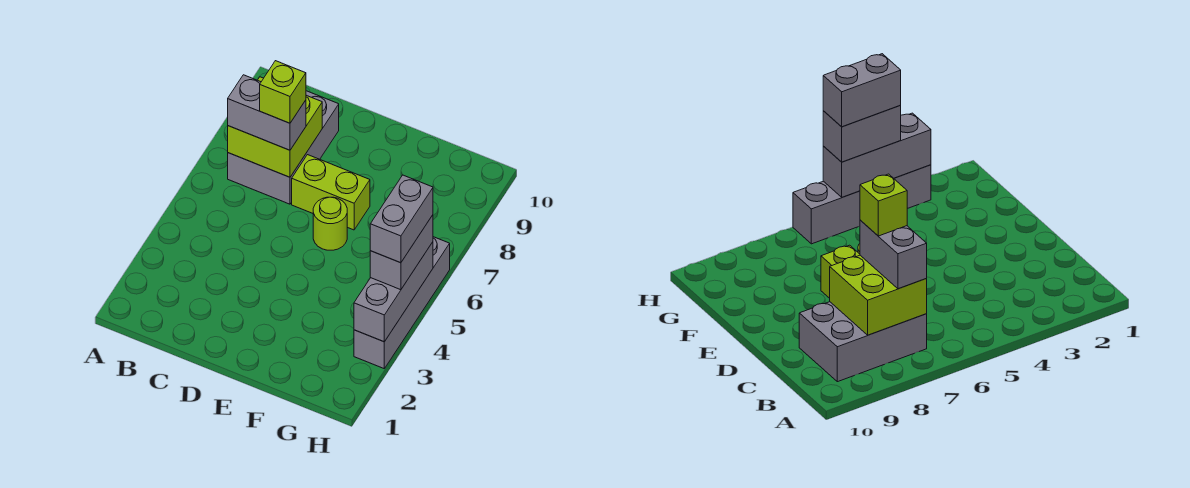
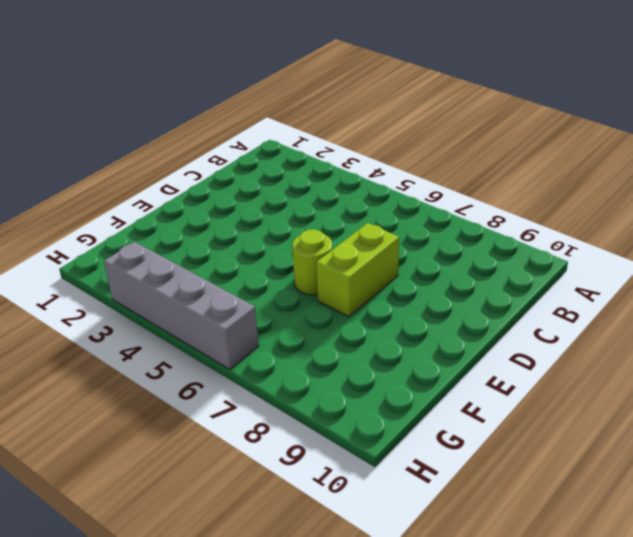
none -> grey brick B7:C9 level 1
none -> lime brick B7:C8 level 2

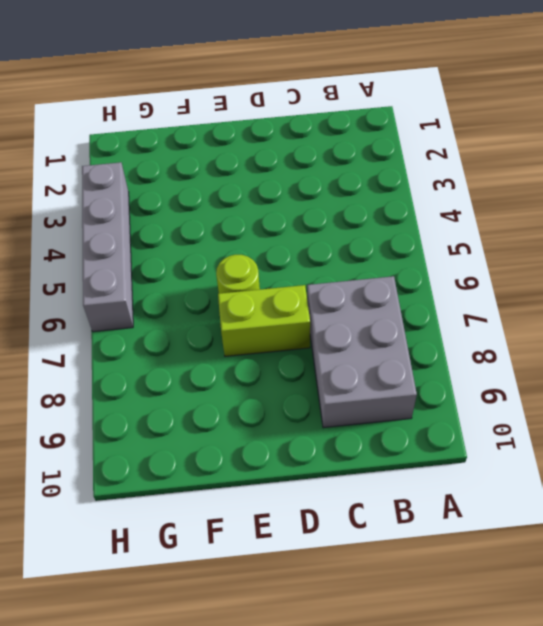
none -> lime brick B7:C8 level 2
none -> grey brick H3:H5 level 2

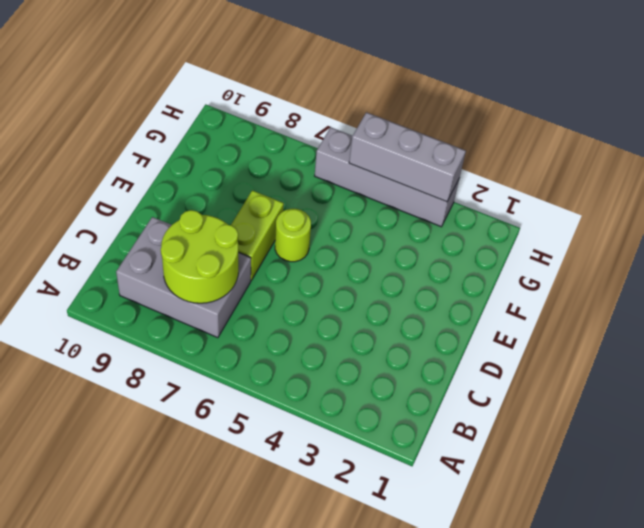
lime round brick B7:C8 level 2 -> lime brick B7:C8 level 2
none -> grey brick B7:C7 level 3
none -> grey brick H4:H5 level 3

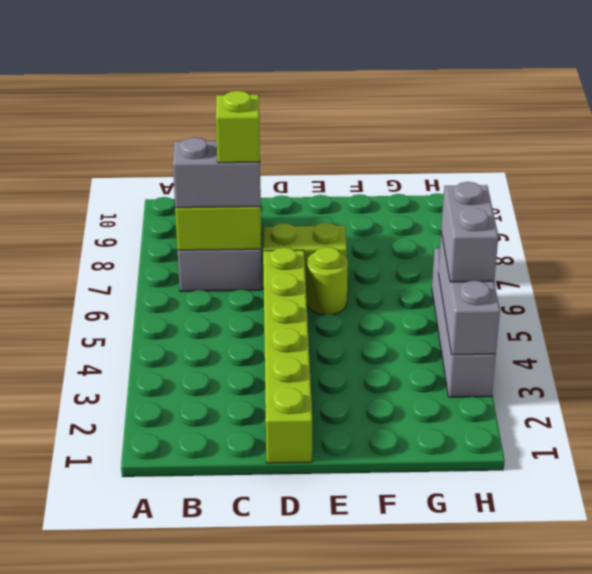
lime brick D1:D6 level 1 -> none
none -> grey brick H4:H5 level 4

